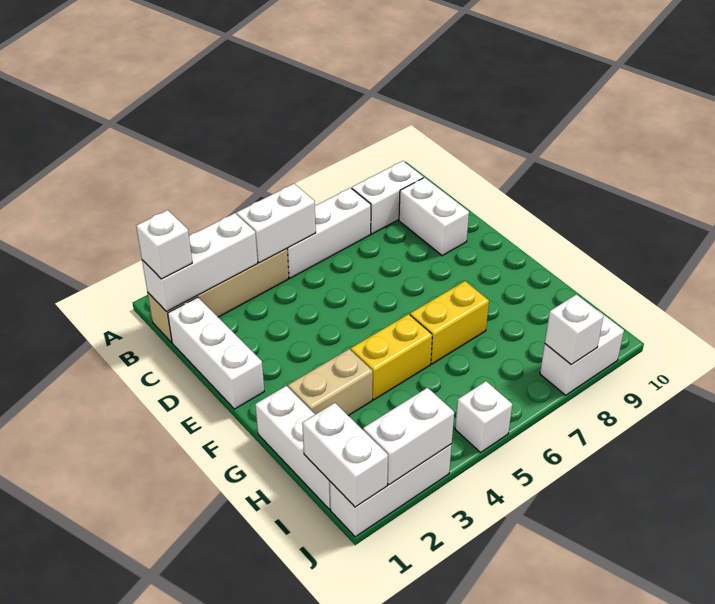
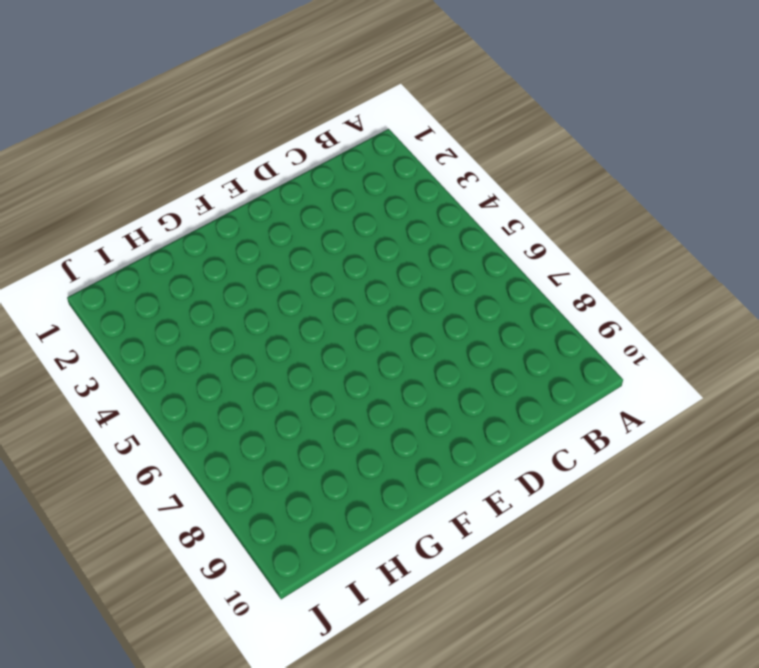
none -> tan brick B1:B4 level 1
none -> white brick B5:B7 level 1
none -> white brick B8:B9 level 1

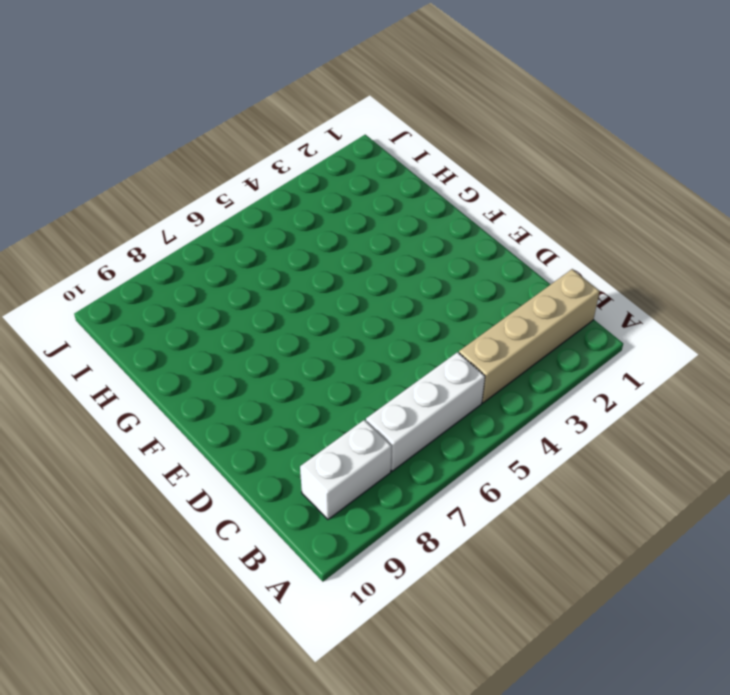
none -> white brick C1:E1 level 1
none -> white brick C9:D9 level 1
none -> white brick G1:I1 level 1

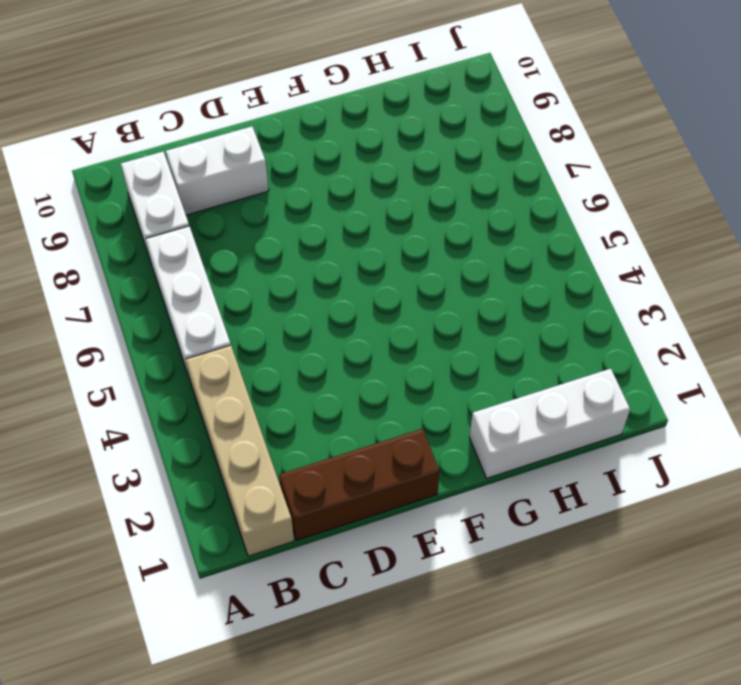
brown brick C1:E1 level 1 -> white brick C1:E1 level 1
none -> tan brick G2:G3 level 1
none -> yellow brick G4:G5 level 1
none -> yellow brick G6:G7 level 1

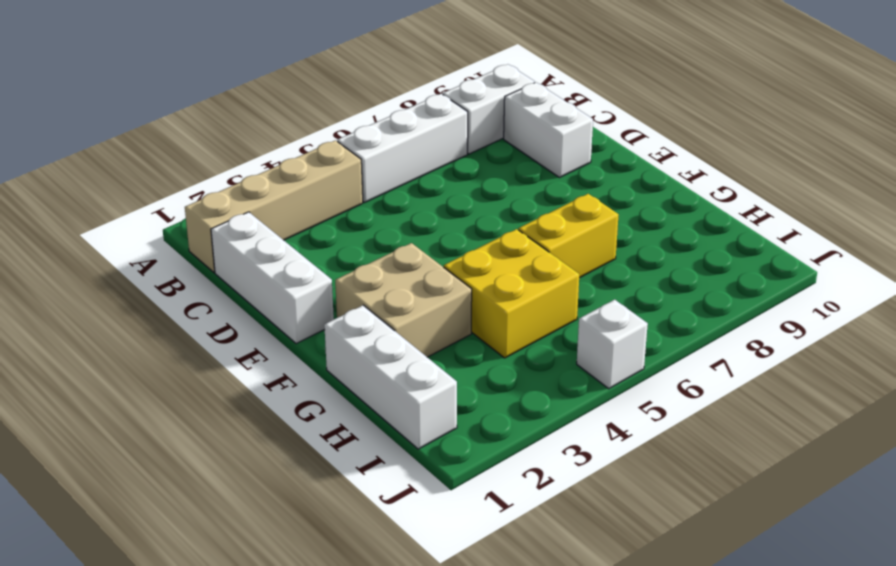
tan brick F2:G3 level 1 -> tan brick G2:G3 level 1
yellow brick G4:H5 level 1 -> yellow brick G4:G5 level 1
none -> white brick J1:J3 level 1
none -> white brick J8:J9 level 1
none -> white brick B1:B3 level 2

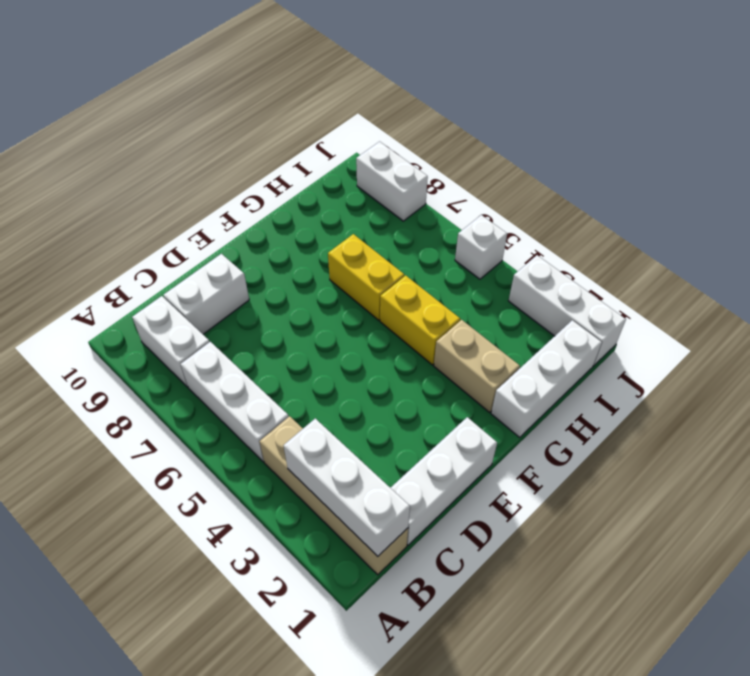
none -> white brick B4:B5 level 2
none -> white brick I1:J1 level 2
none -> white brick J2:J3 level 2

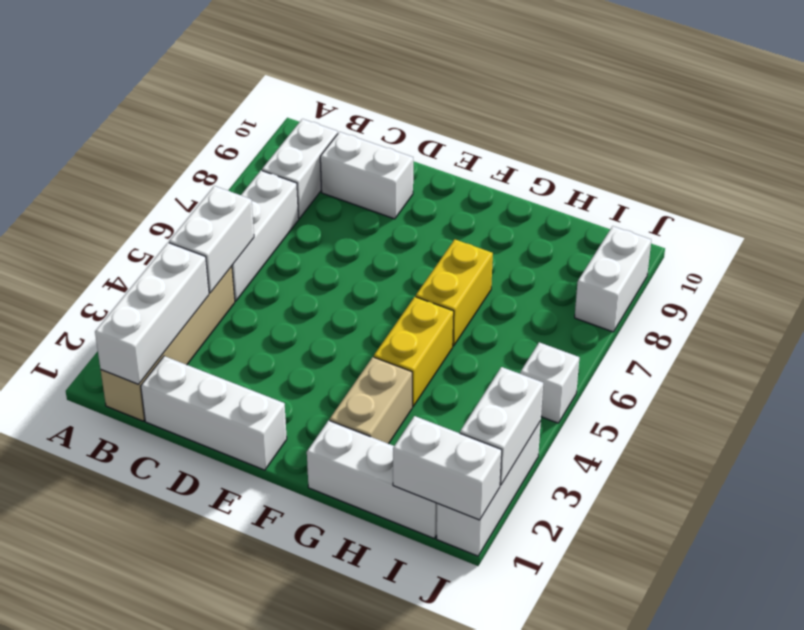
none -> white brick J8 level 2
none -> white brick B1 level 3

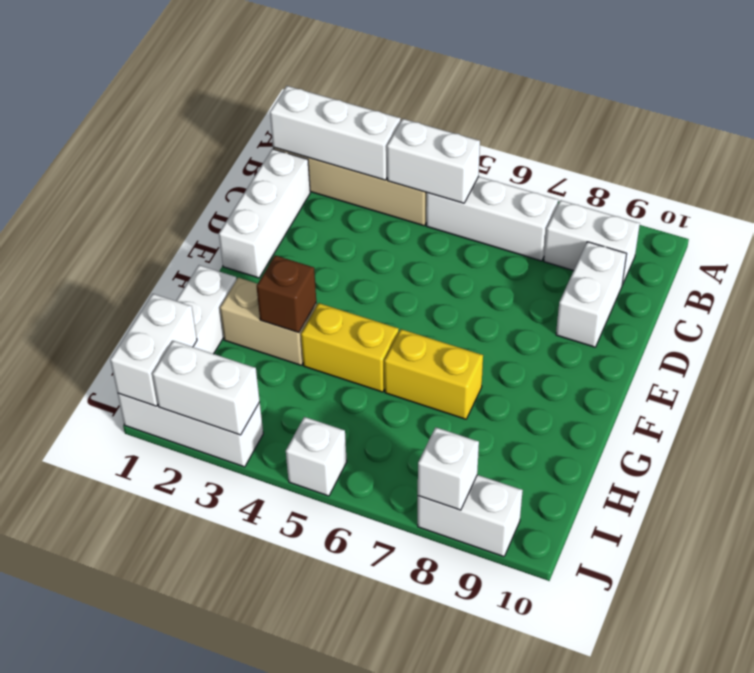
brown brick G3 level 2 -> none
none -> white brick B1 level 3

